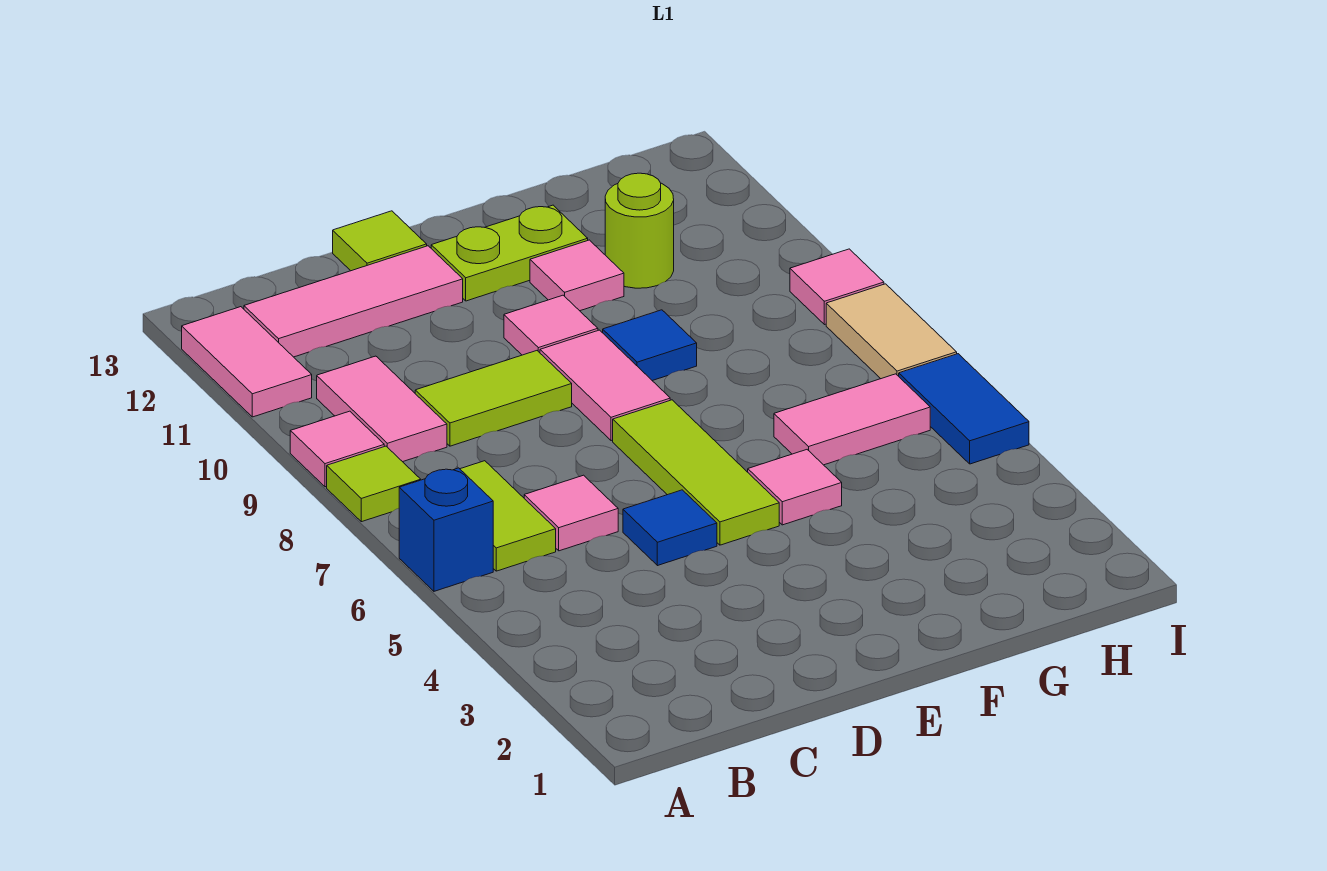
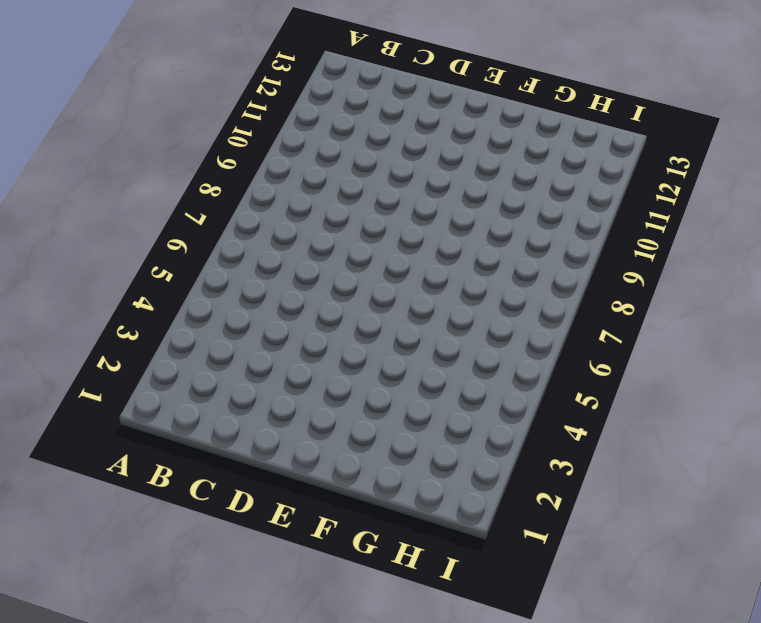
none -> blue brick A6 level 1
none -> lime tile A8 level 1
none -> pink tile A9 level 1

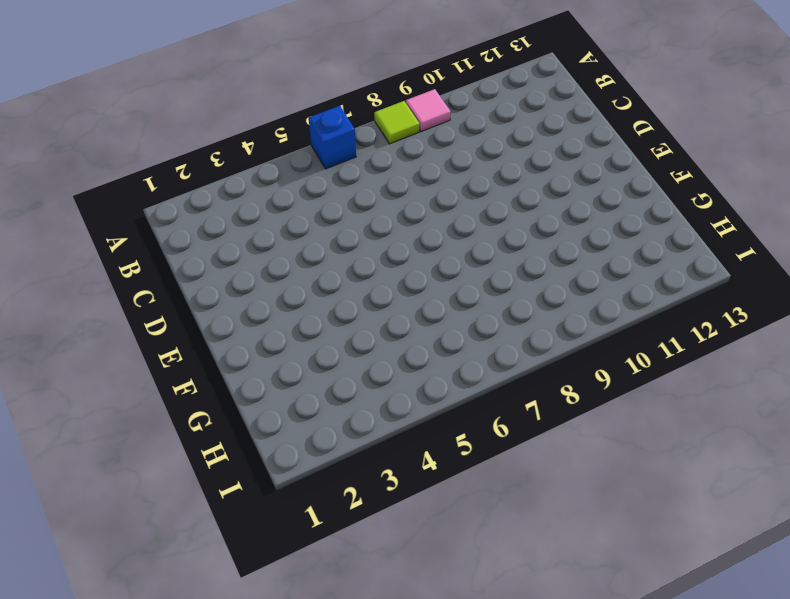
none -> pink tile A11:A12 level 1
none -> lime tile B6:B7 level 1
none -> pink tile B9:B10 level 1

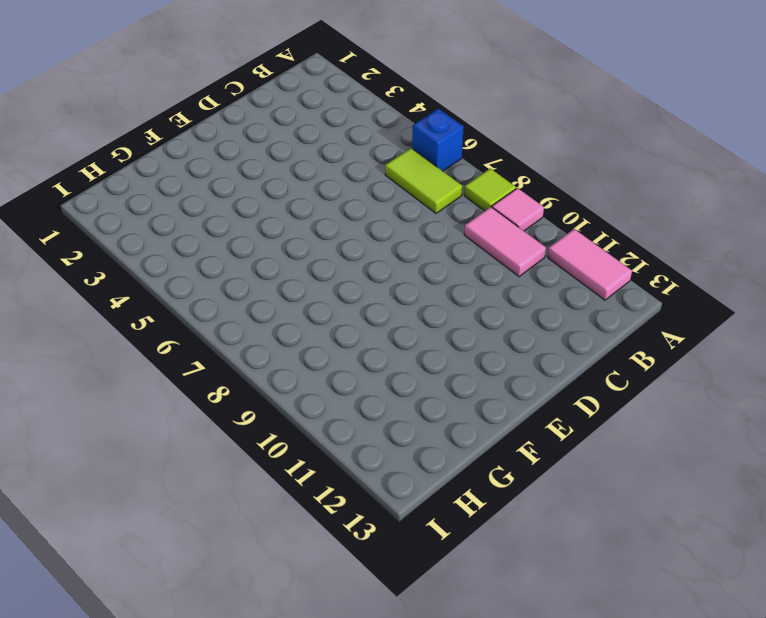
none -> pink tile B12:D12 level 1
none -> pink tile C6 level 1
none -> lime tile C9:D9 level 1

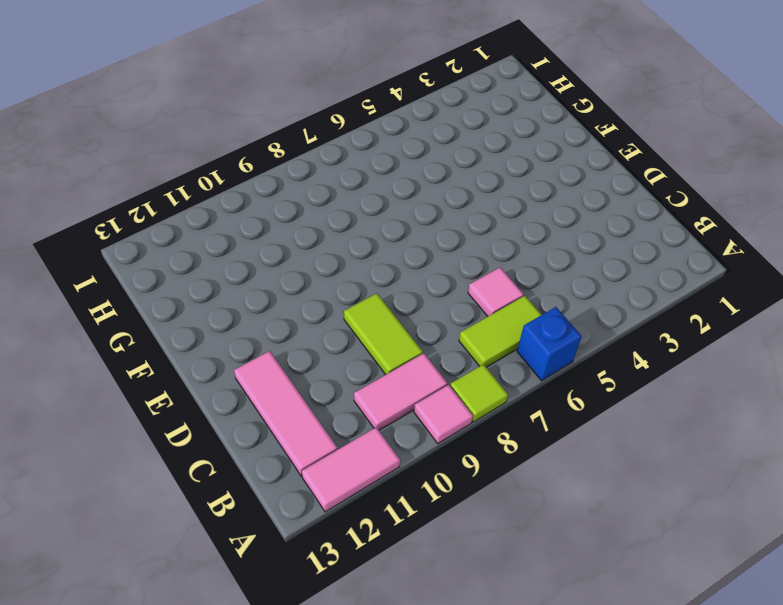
none -> blue tile D5 level 1
none -> lime tile D13 level 1
none -> lime tile E5:E7 level 1

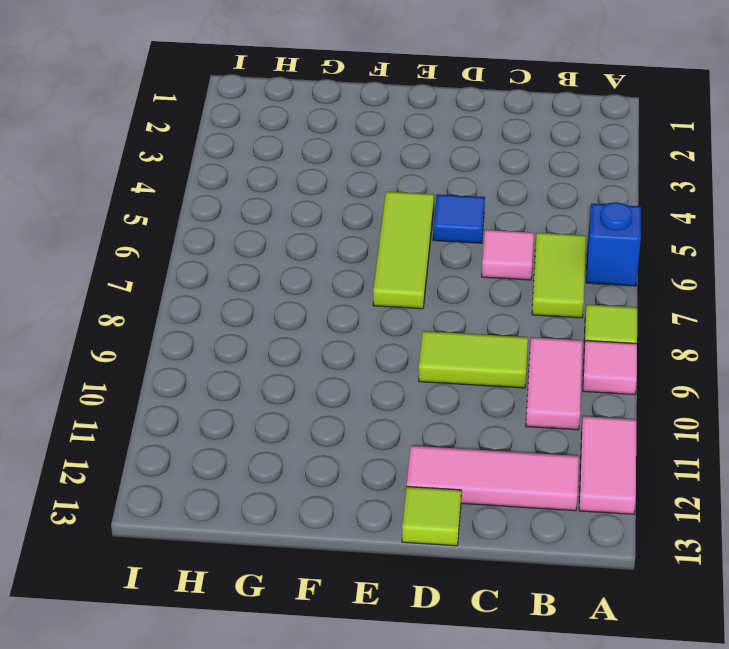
none -> pink tile E8:E9 level 1
none -> pink tile E10 level 1
none -> lime plate E12:F12 level 1

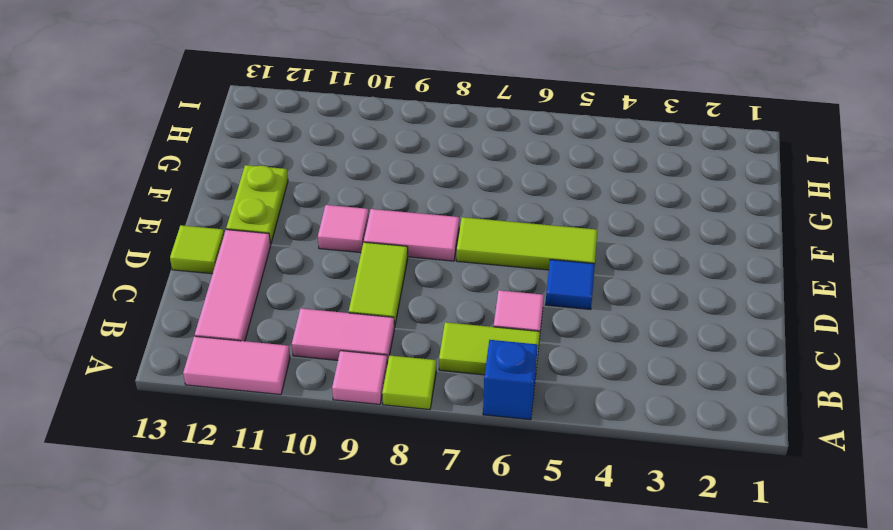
none -> pink tile F5 level 1
none -> blue tile F9 level 1
none -> pink tile F11 level 1

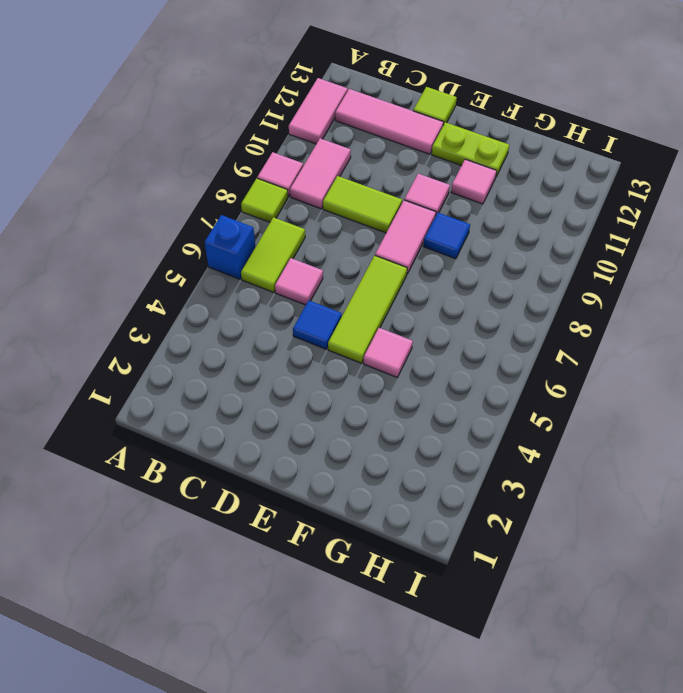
none -> pink tile G6:H6 level 1
none -> lime round brick G11 level 1
none -> blue tile I5:I6 level 1

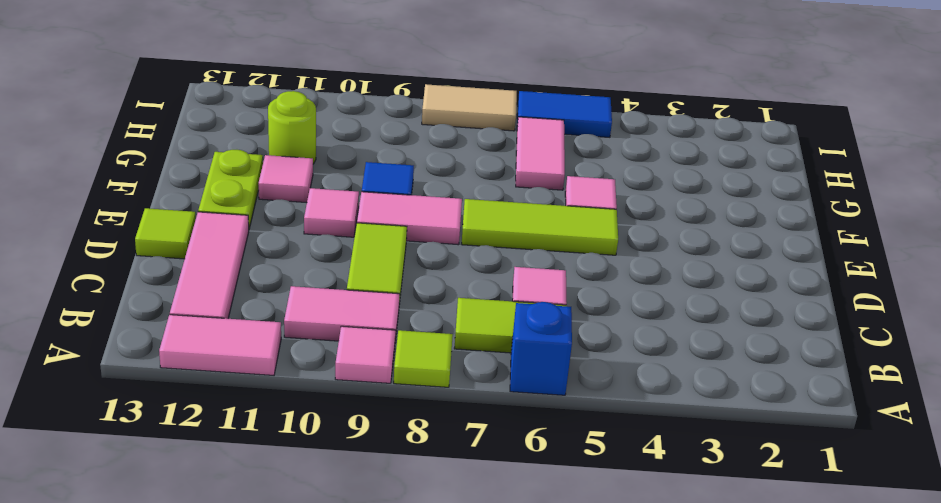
none -> blue tile D5 level 1
none -> pink tile I9 level 1

